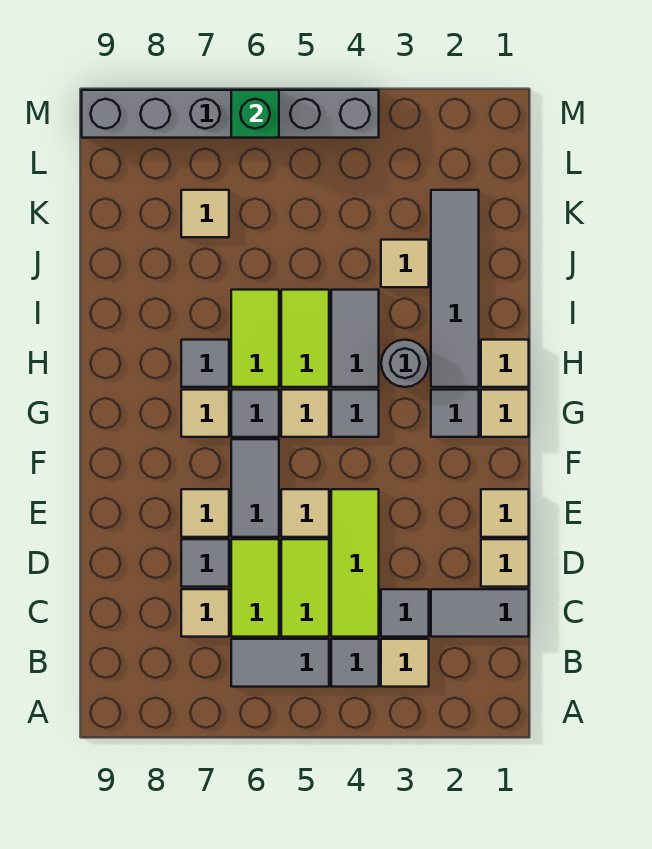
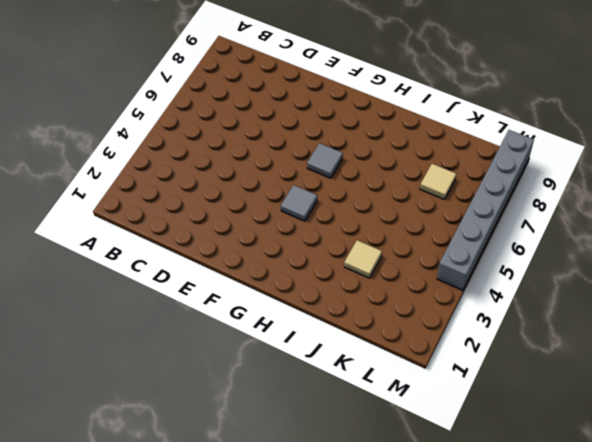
none -> tan tile B3 level 1
none -> grey tile B4 level 1
none -> grey tile B5:B6 level 1
none -> grey tile C1:C2 level 1

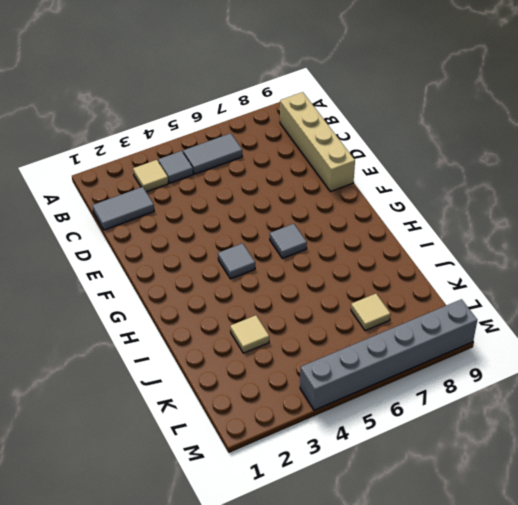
tan brick B9:E9 level 1 -> none
none -> grey tile C3 level 1
none -> lime tile C4:E4 level 1
none -> lime tile C5:D5 level 1
none -> lime tile C6:D6 level 1

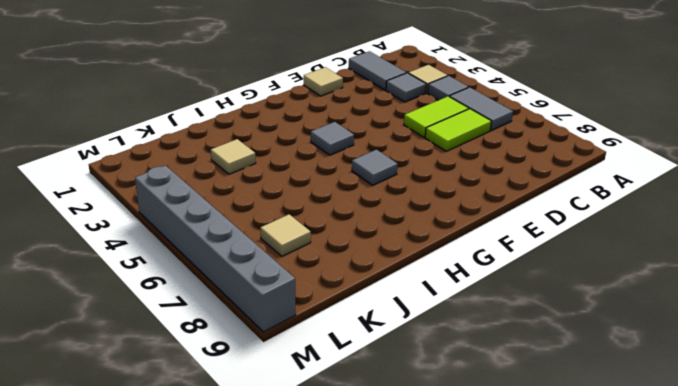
none -> lime tile C4:E4 level 1
none -> tan tile C7 level 1
none -> tan tile D1 level 1
none -> grey tile D7 level 1

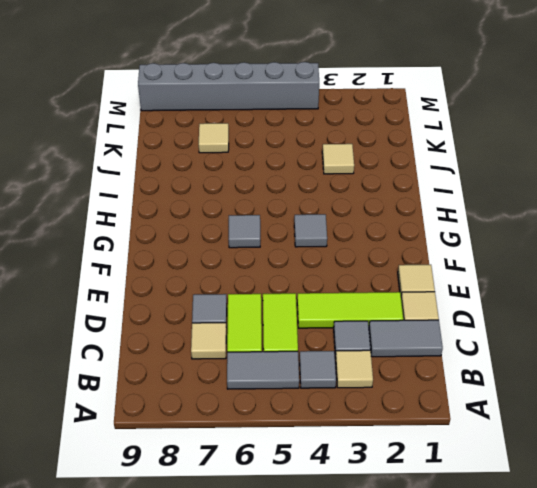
lime tile D2:D4 level 1 -> lime tile C4:E4 level 1
none -> tan tile E5 level 1
none -> grey tile E6:F6 level 1
none -> tan tile E7 level 1
none -> tan tile G1 level 1

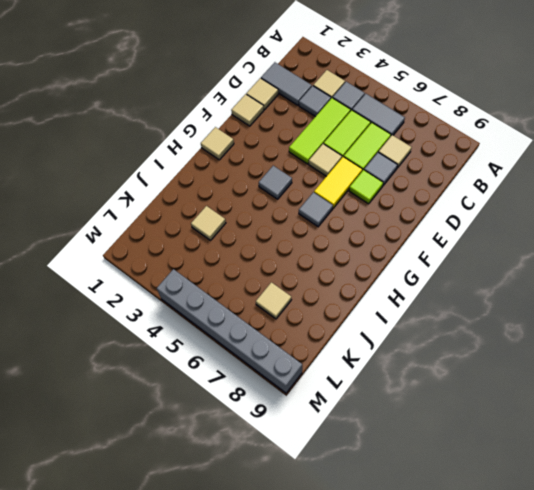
yellow tile E6:F6 level 1 -> grey tile E6:F6 level 1
lime tile E7 level 1 -> tan tile E7 level 1
none -> grey tile G2 level 1
none -> tan tile G5 level 1
none -> tan tile G7 level 1
none -> tan tile H1 level 1

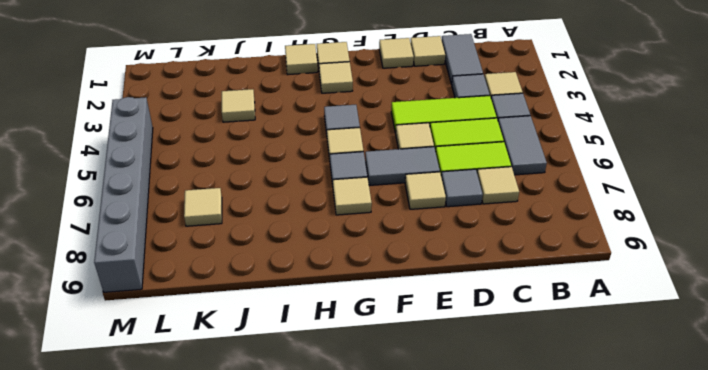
tan tile G2 level 1 -> grey tile G2 level 1
none -> grey tile H2:K2 level 1
none -> grey round brick H3 level 1
none -> grey tile H4:I4 level 1
none -> lime tile H5:I5 level 1

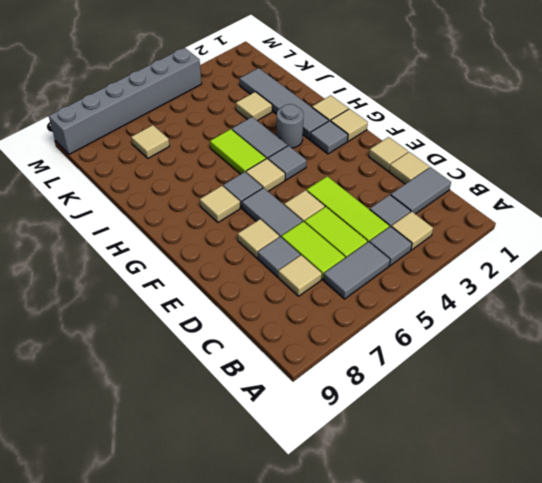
none -> lime tile H6:I6 level 1
none -> grey tile H7 level 1
none -> green brick M6 level 2

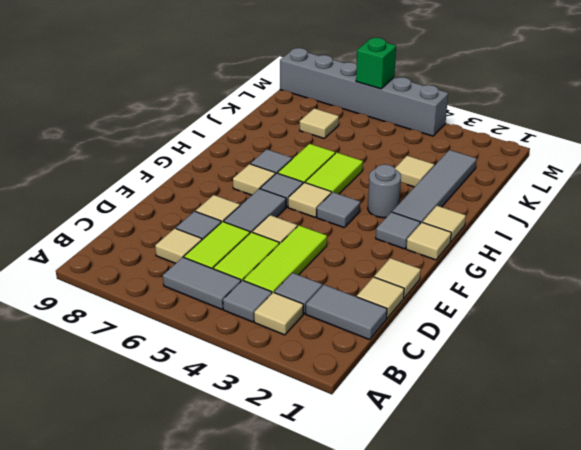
none -> grey tile H4:I4 level 1

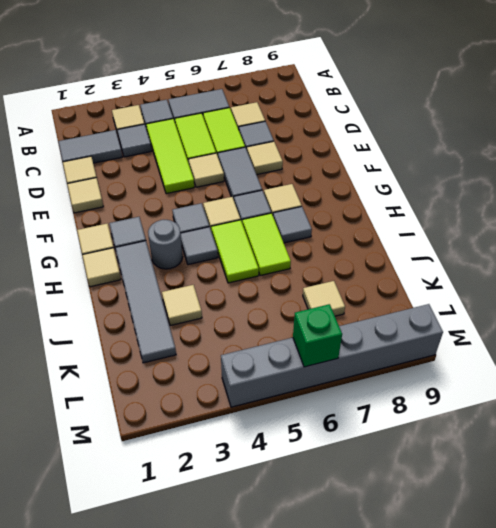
grey tile H4 level 1 -> grey tile H4:I4 level 1

